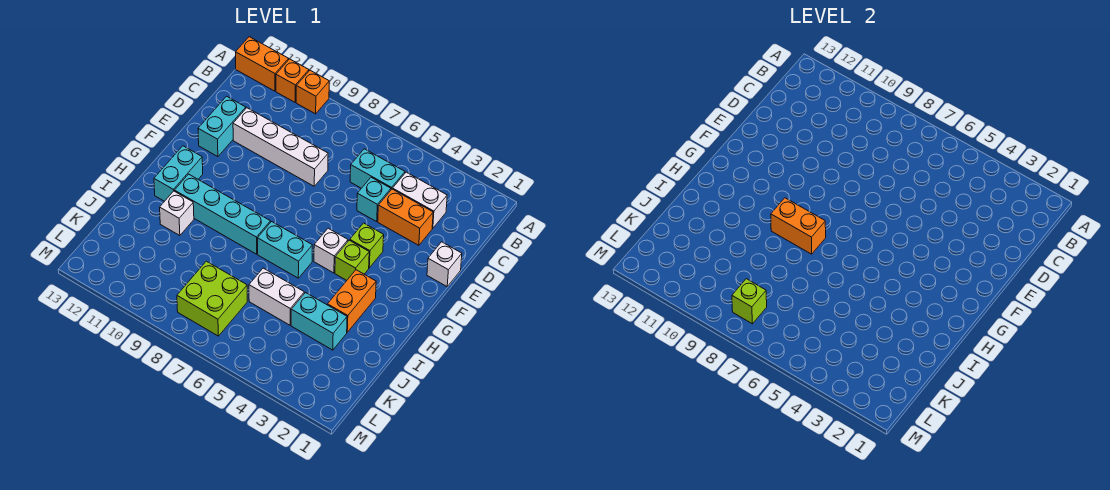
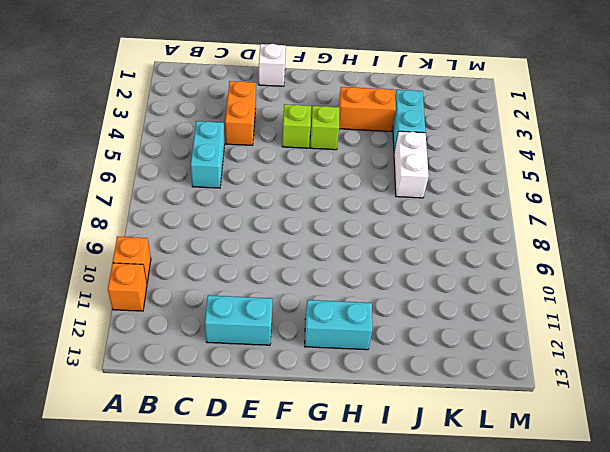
none -> orange brick A12:A13 level 1
none -> white brick C3:C4 level 1
none -> cyan brick D5 level 1

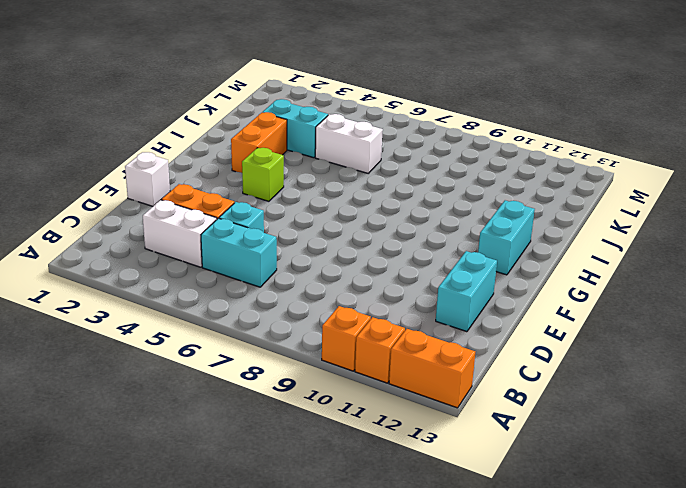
none -> white brick D8:D11 level 1
none -> lime brick F4 level 1
none -> white brick G5 level 1

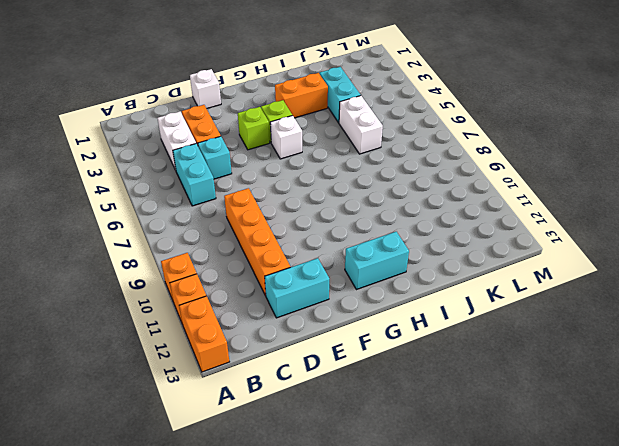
orange brick D8:D11 level 1 -> white brick D8:D11 level 1
none -> cyan brick H6:H7 level 1
none -> cyan brick H8:H11 level 1
none -> white brick I11 level 1

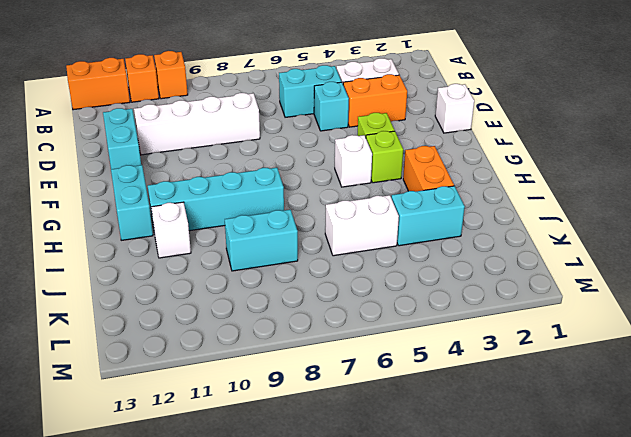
cyan brick J8:J9 level 1 -> cyan brick H6:H7 level 1
none -> lime brick K7:L8 level 1
none -> orange brick H8:H9 level 2
none -> lime brick L8 level 2

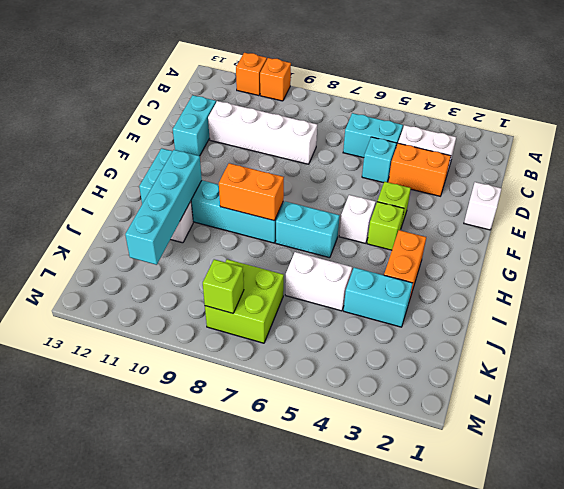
cyan brick H11:K11 level 2 -> none
none -> orange brick A12:A13 level 1

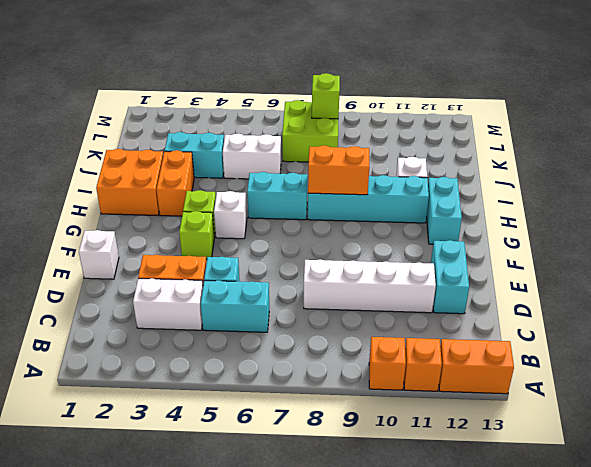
orange brick H1:I2 level 1 -> none

